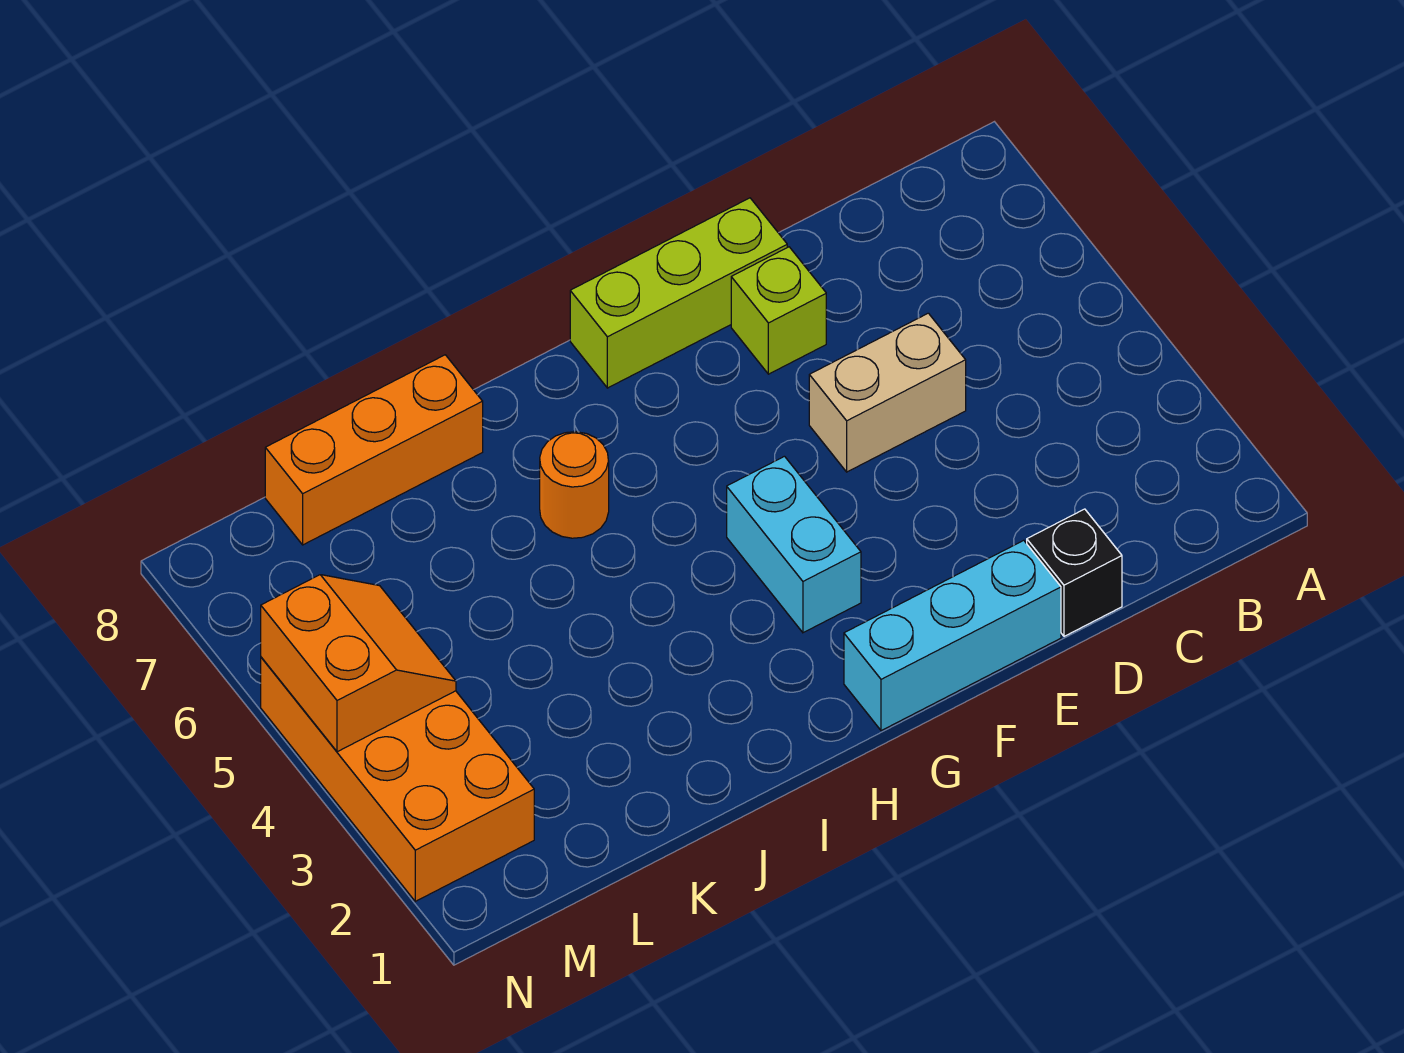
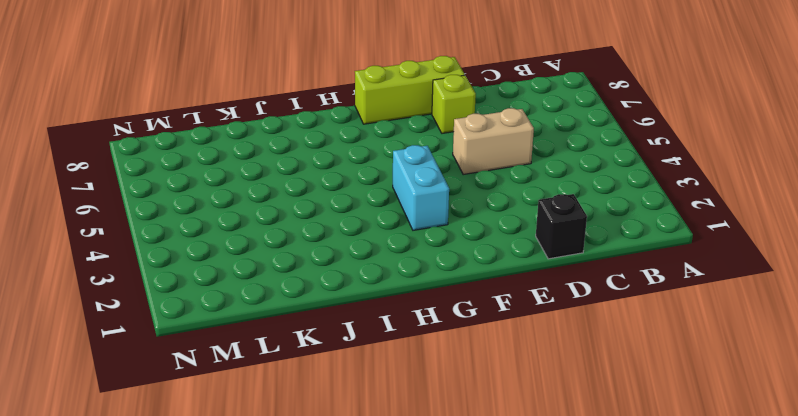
none -> cyan brick E1:G1 level 1
none -> orange round brick I6 level 1

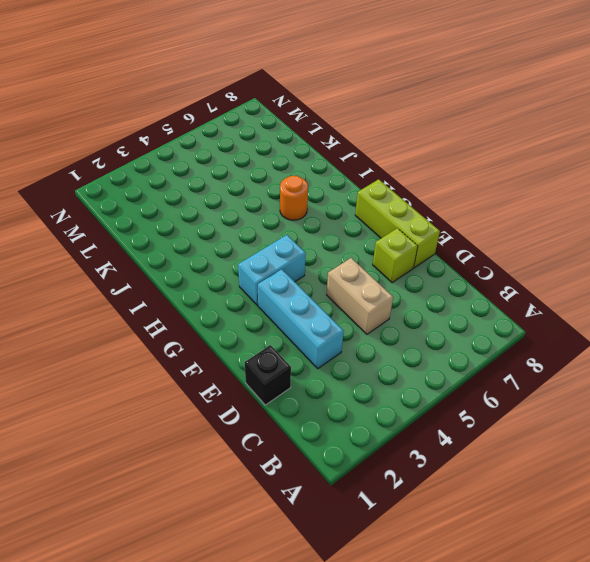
cyan brick D3:F3 level 1 -> cyan brick E1:G1 level 1
none -> orange brick J8:L8 level 1
none -> orange brick M2:N5 level 1

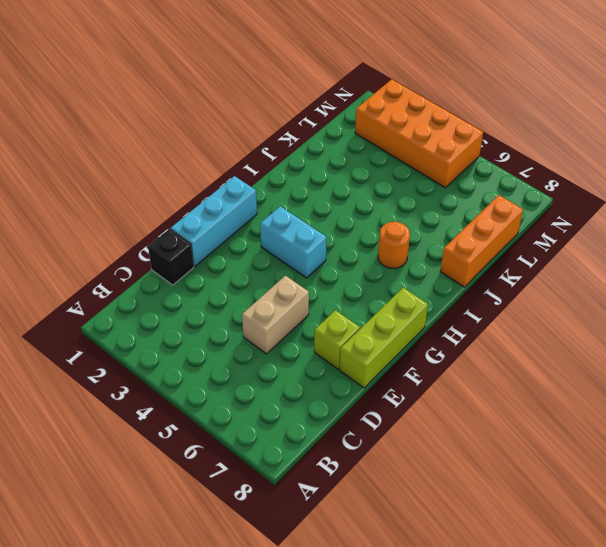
none -> orange slope M4:N5 level 2 top N

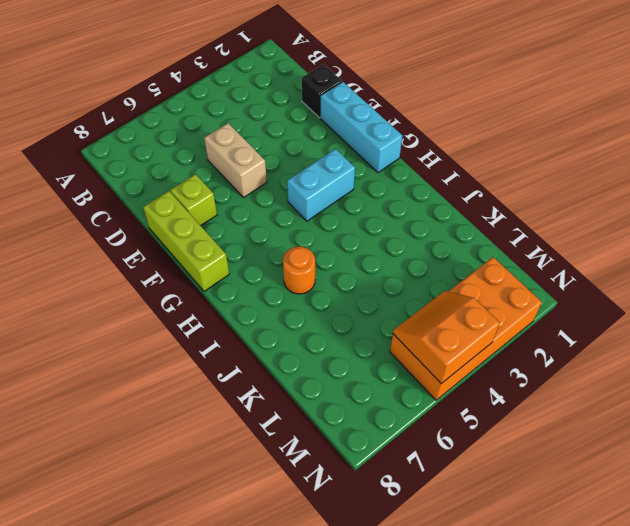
none -> orange brick J8:L8 level 1

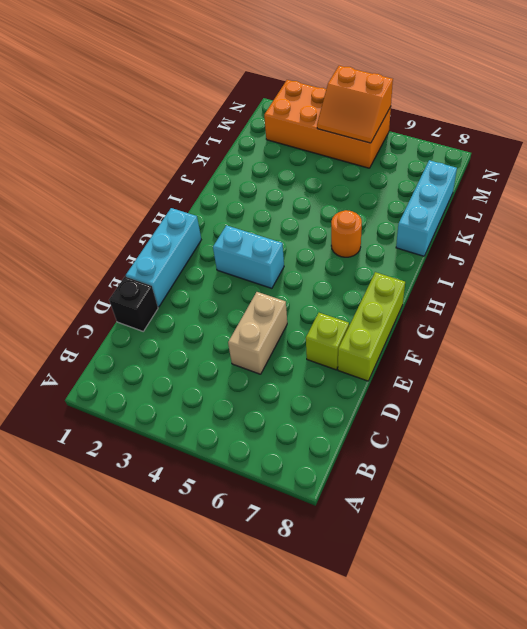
cyan brick J8:L8 level 1 -> orange brick J8:L8 level 1

